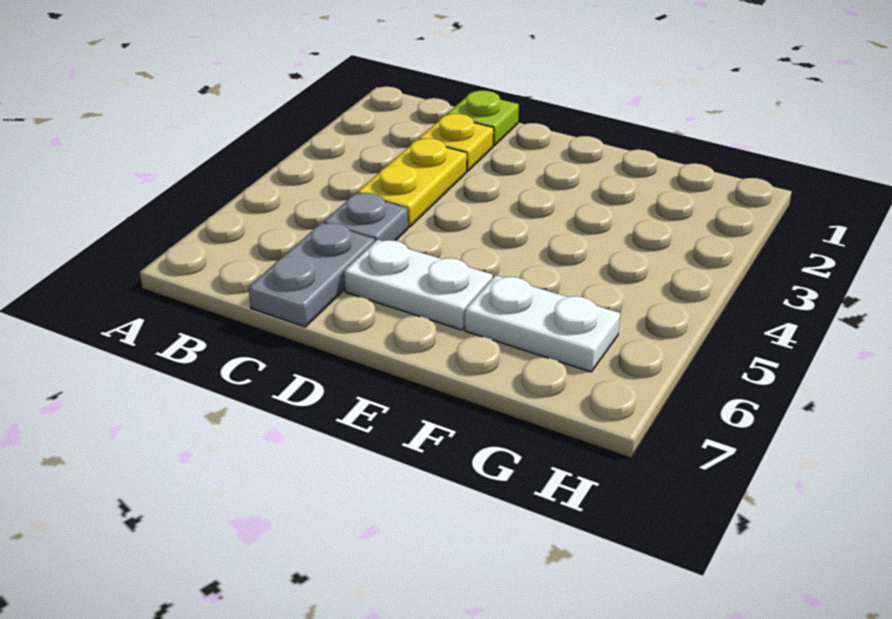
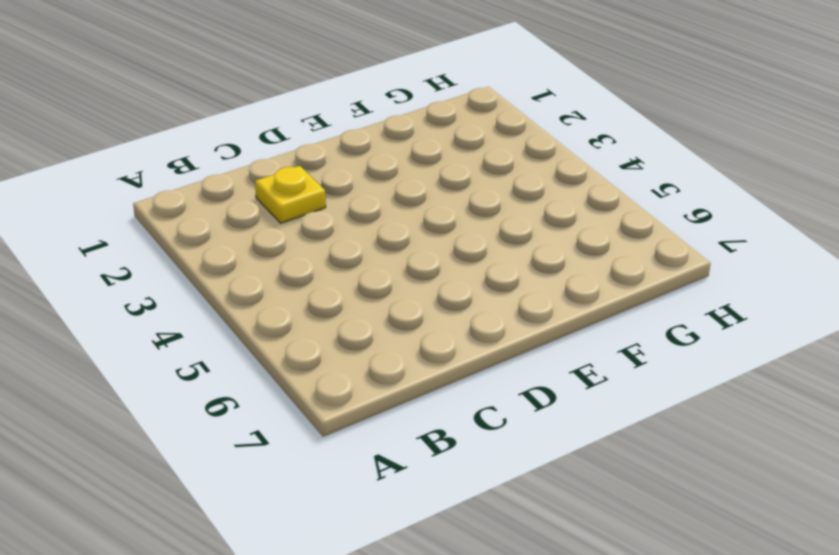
none -> lime plate C1 level 1
none -> yellow plate C3:C4 level 1

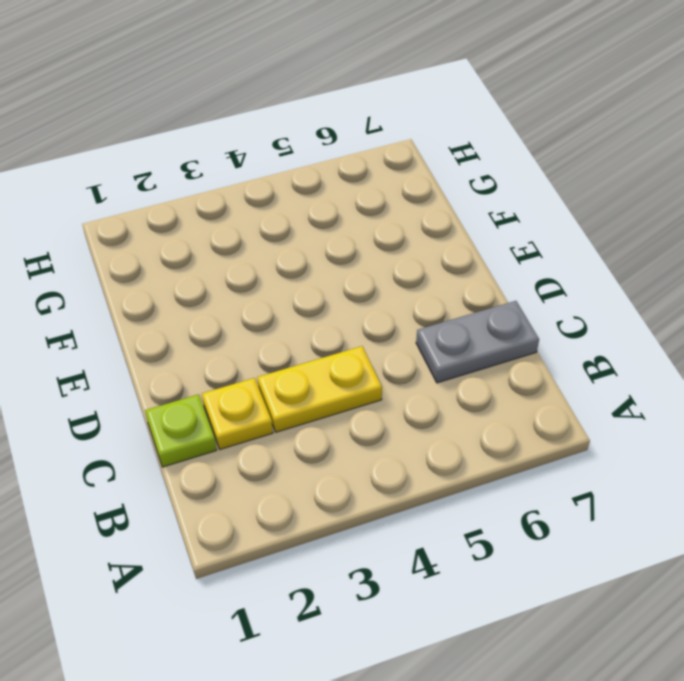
none -> grey plate C5 level 1
none -> white plate D6:E6 level 1

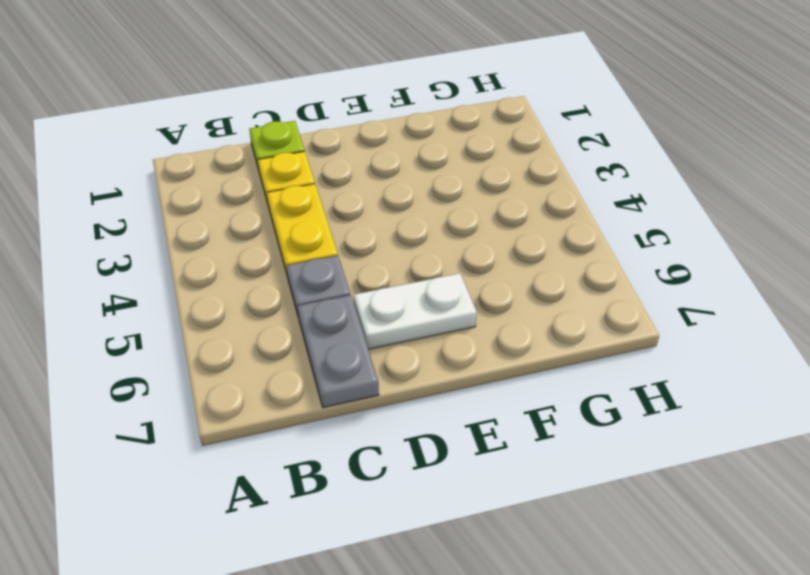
none -> white plate F6:G6 level 1

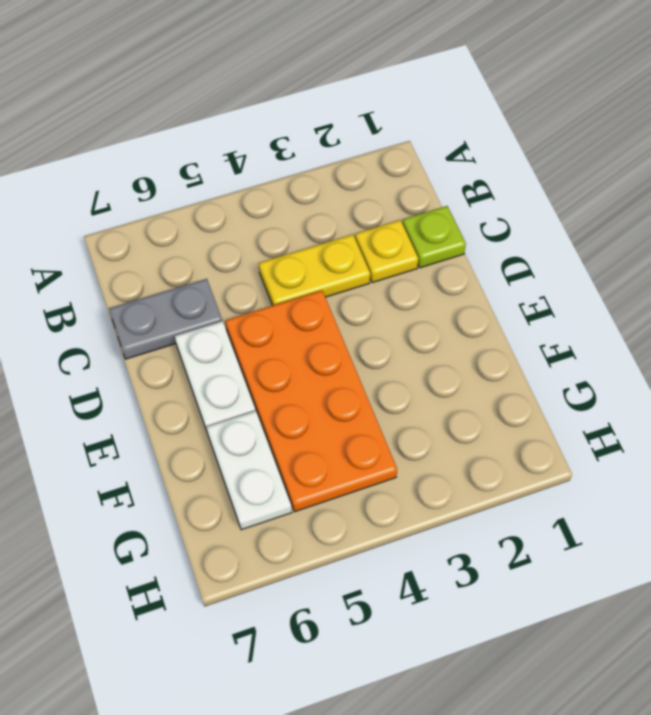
orange plate D4:G5 level 1 -> none
none -> grey plate C5 level 1

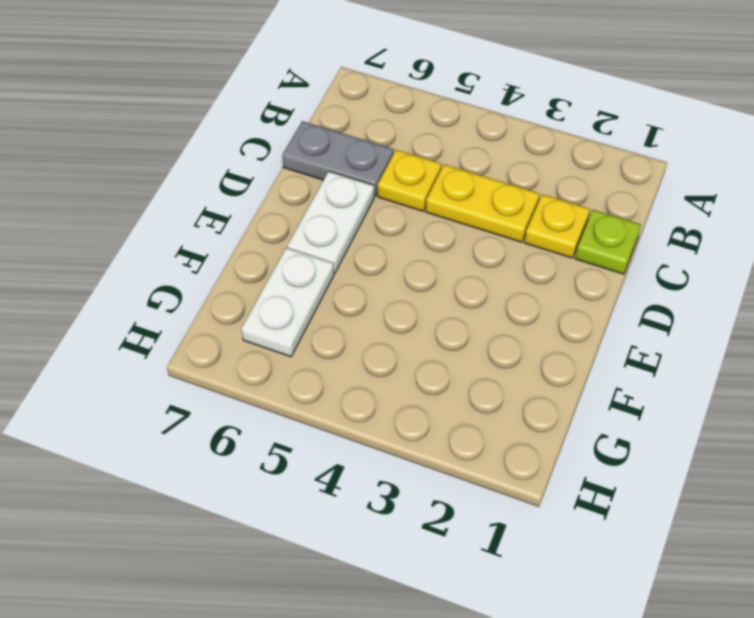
yellow plate C5 level 1 -> grey plate C5 level 1

